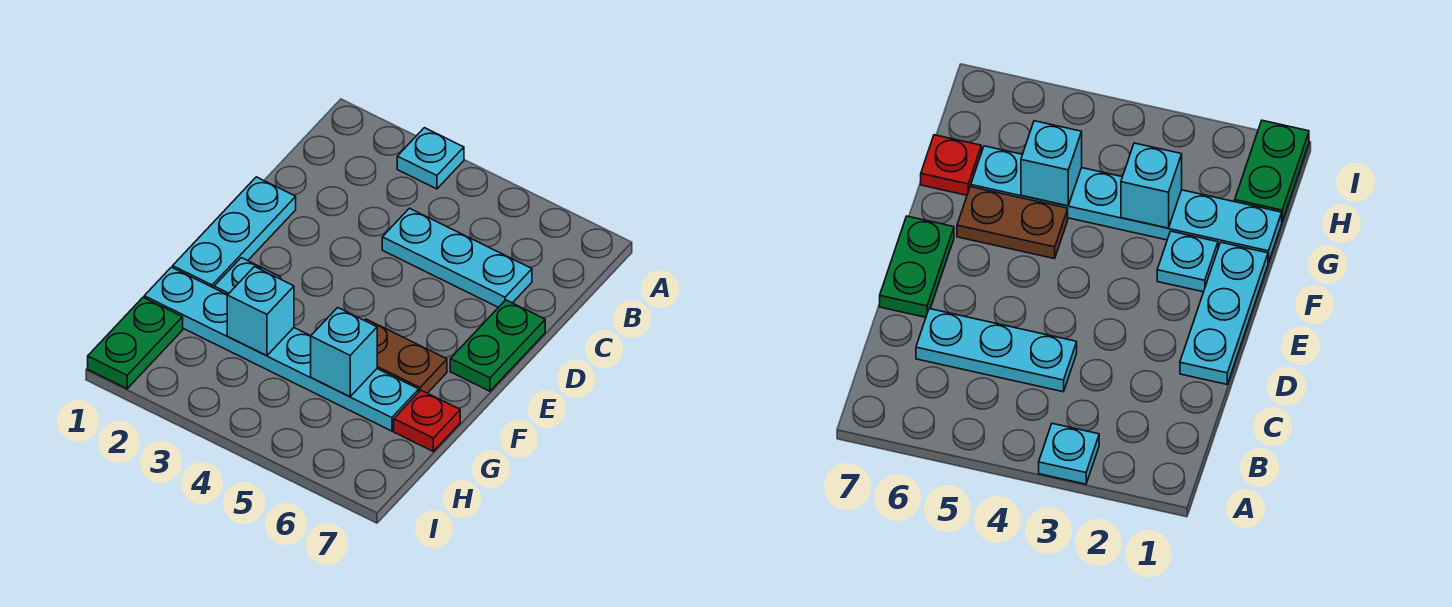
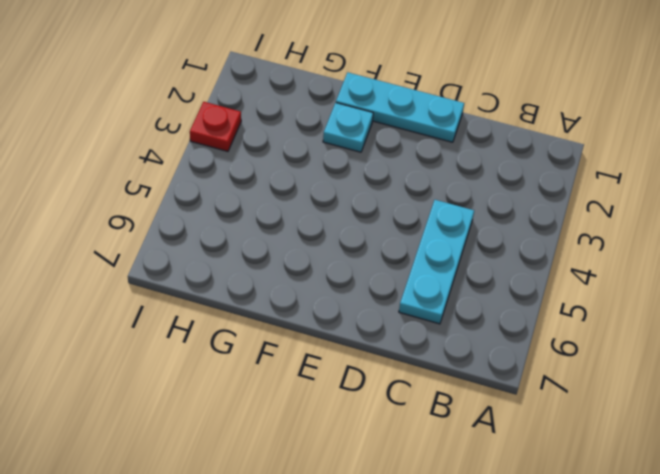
red plate I3 level 1 -> red plate G7 level 1
none -> cyan plate A3 level 1
none -> green plate D7:E7 level 1

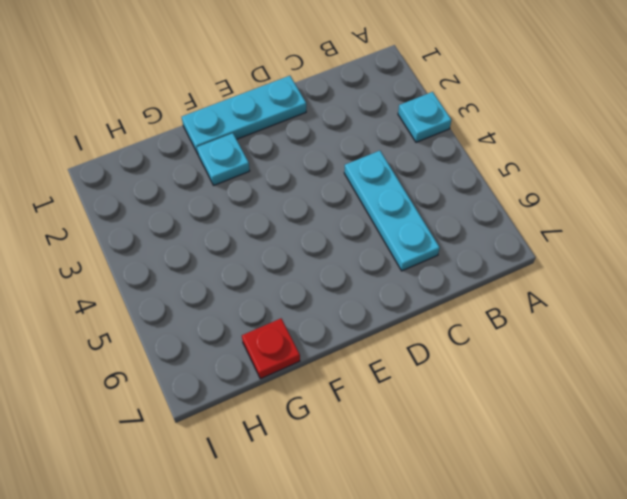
none -> green plate D7:E7 level 1
none -> brown plate F5:F6 level 1

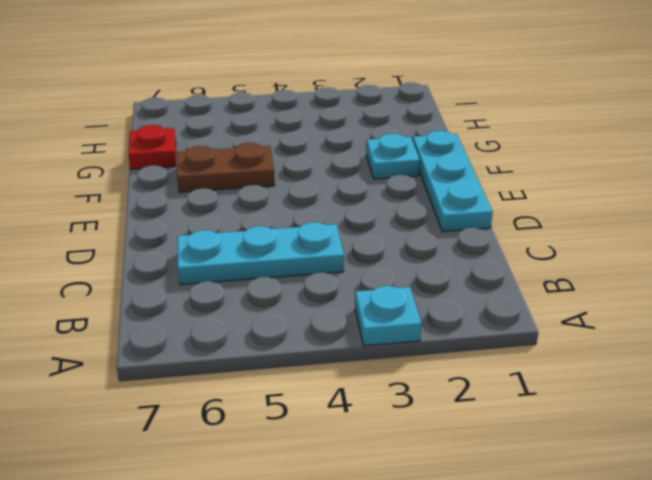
none -> green plate D7:E7 level 1
none -> cyan plate G1:G6 level 1

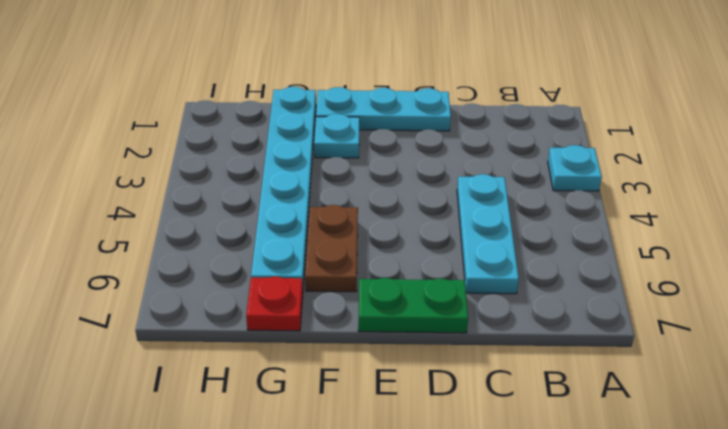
none -> green plate H1:I1 level 1
none -> cyan brick G3 level 2

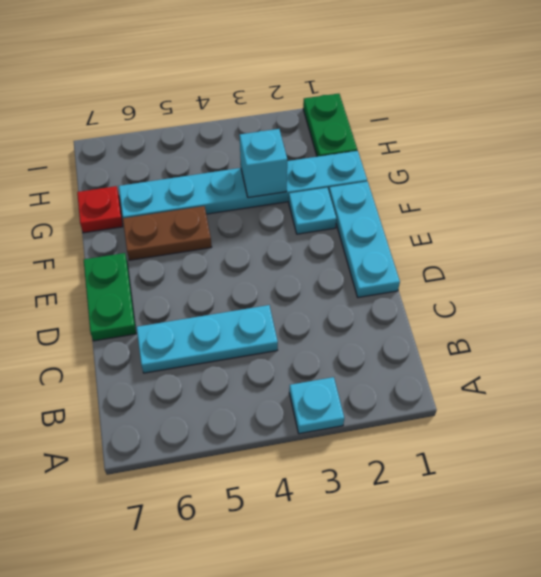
none -> cyan brick G5 level 2

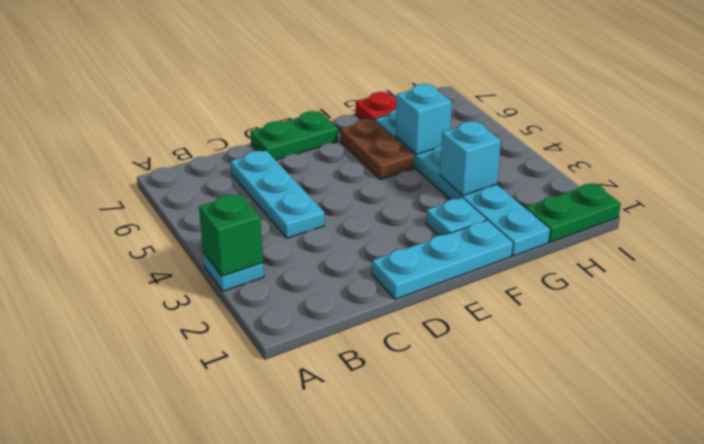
green brick A3 level 2 -> none

